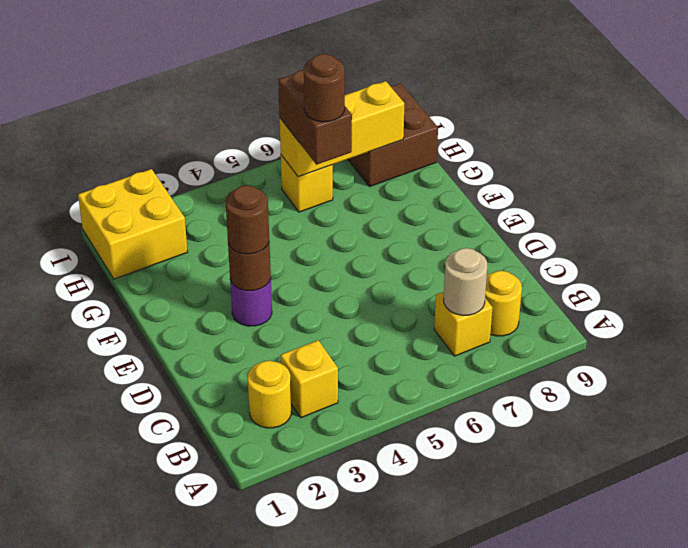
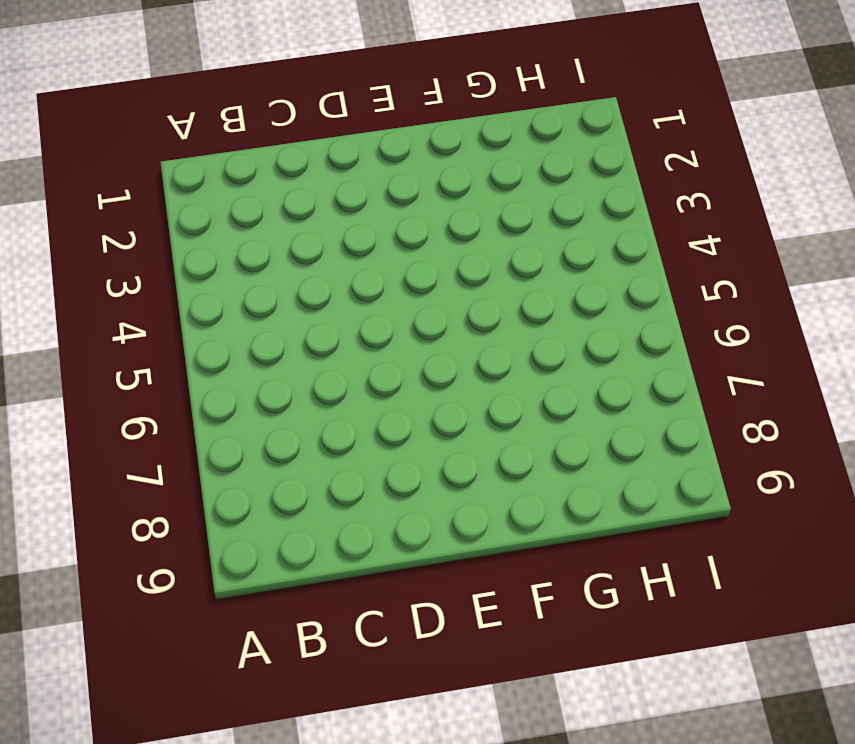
none -> yellow round brick B2 level 1
none -> yellow brick B3 level 1
none -> yellow brick B7 level 1

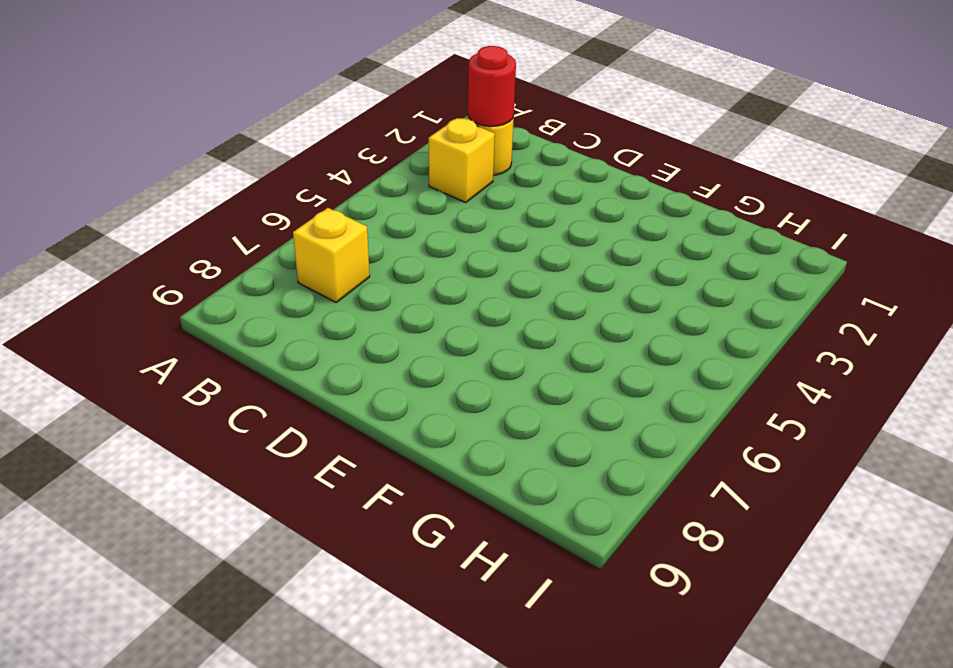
red round brick B2 level 2 -> none
none -> yellow round brick B8 level 1
none -> purple round brick E3 level 1
none -> yellow brick H1:I2 level 1

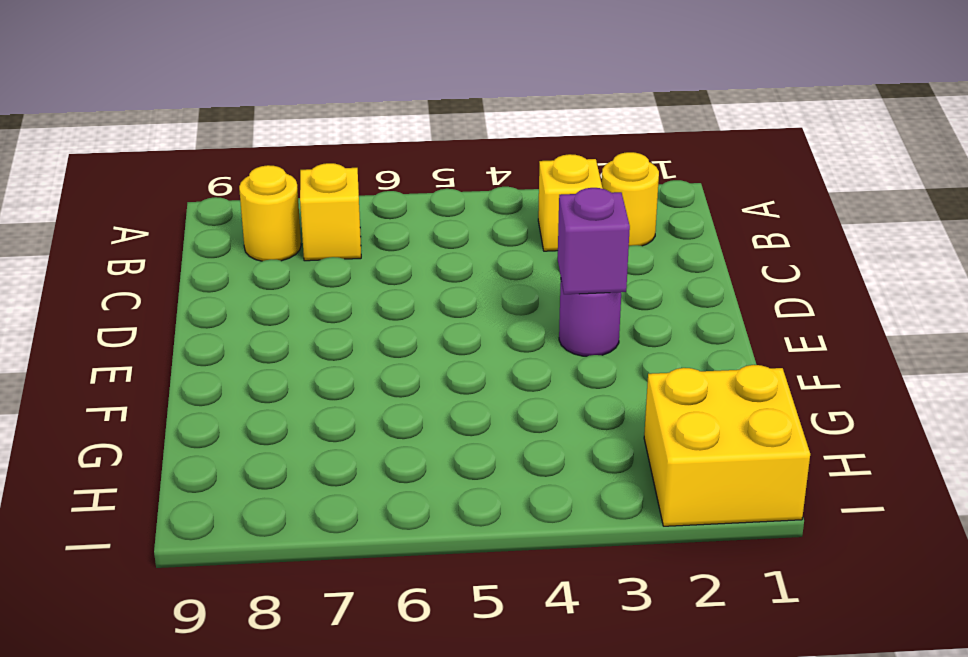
purple brick E3 level 2 -> brown round brick E3 level 2
none -> yellow brick H6 level 1
none -> brown brick H8:I9 level 1
none -> tan round brick B7 level 2

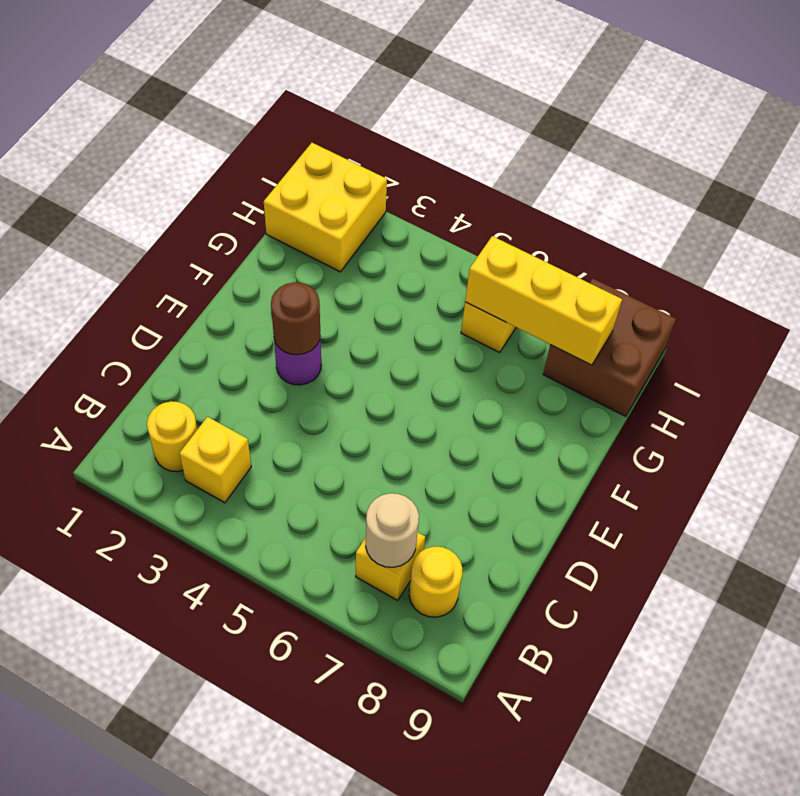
none -> brown round brick E3 level 3
none -> brown brick G6:H6 level 3
none -> brown round brick G6 level 4

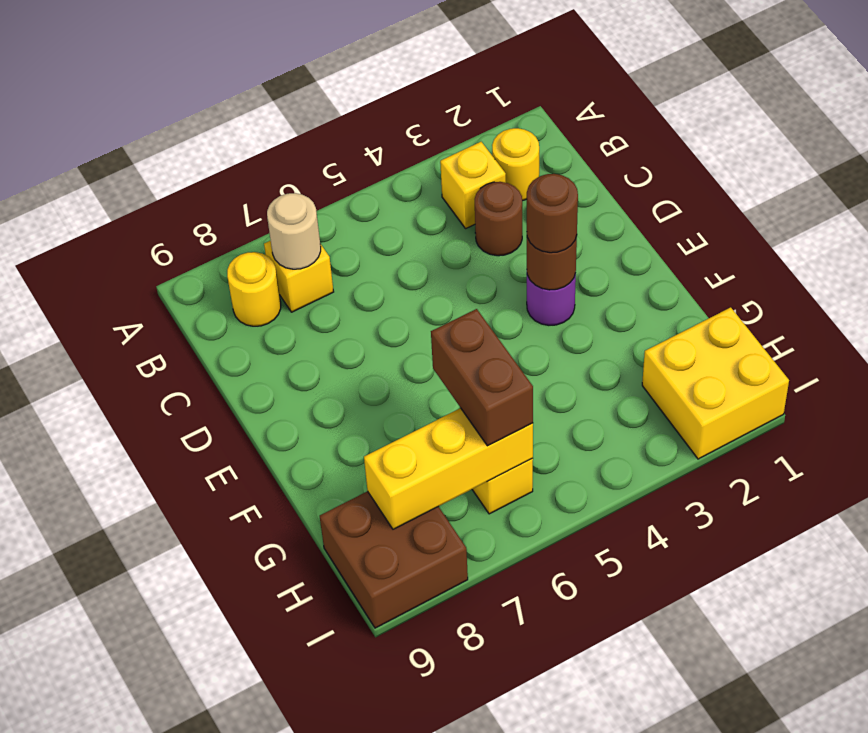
brown round brick C3 level 1 -> brown round brick G6 level 4

